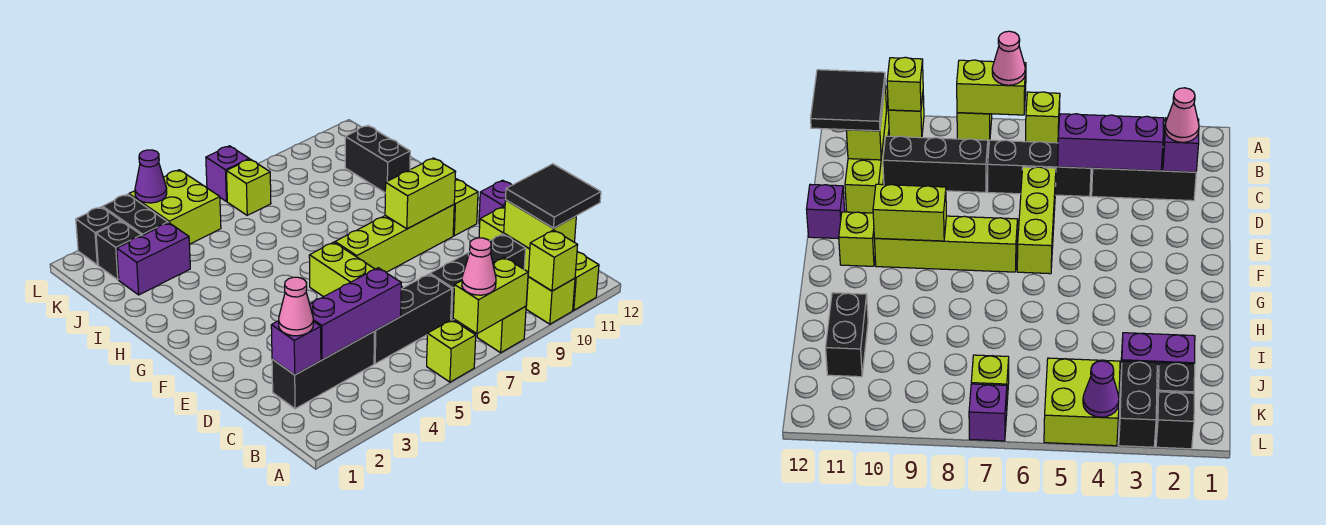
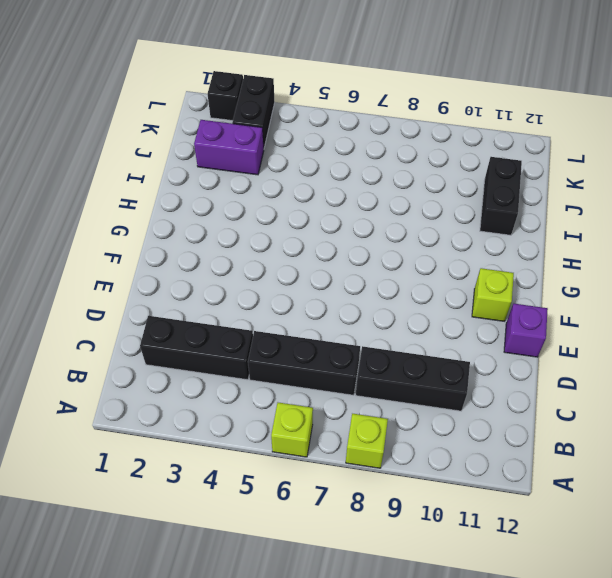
none -> lime brick A10 level 1
none -> lime brick A11:D11 level 1
none -> lime brick D6:F6 level 1

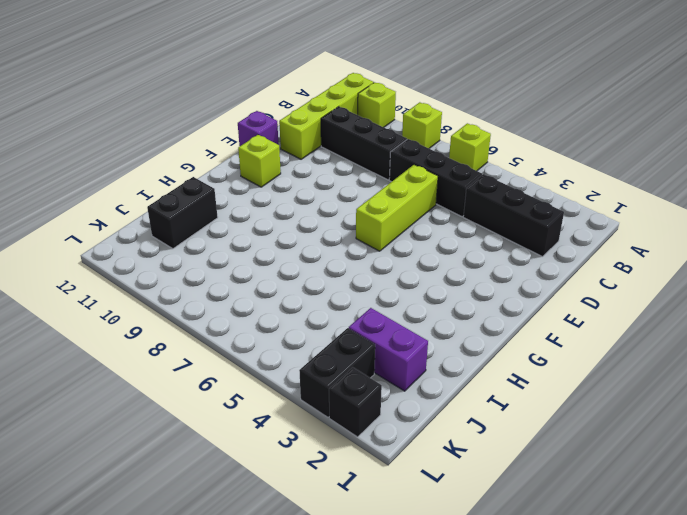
none -> lime brick F7:F10 level 1
none -> black brick K2 level 1
none -> lime brick K4:L5 level 1

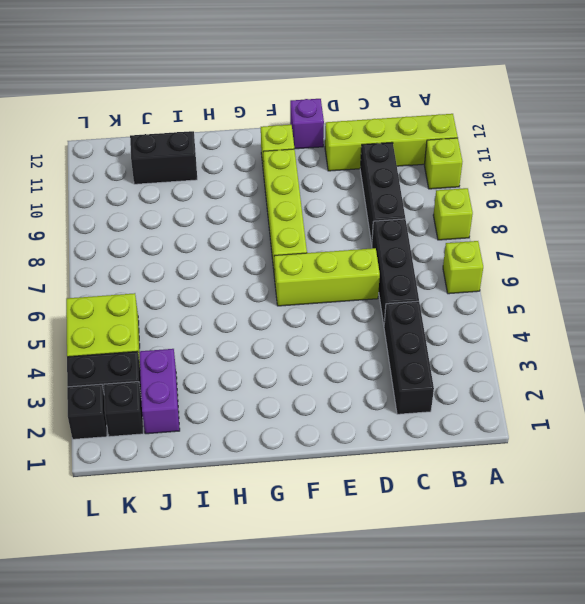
none -> lime brick K7 level 1
none -> purple brick L7 level 1
none -> lime brick A7:A8 level 2

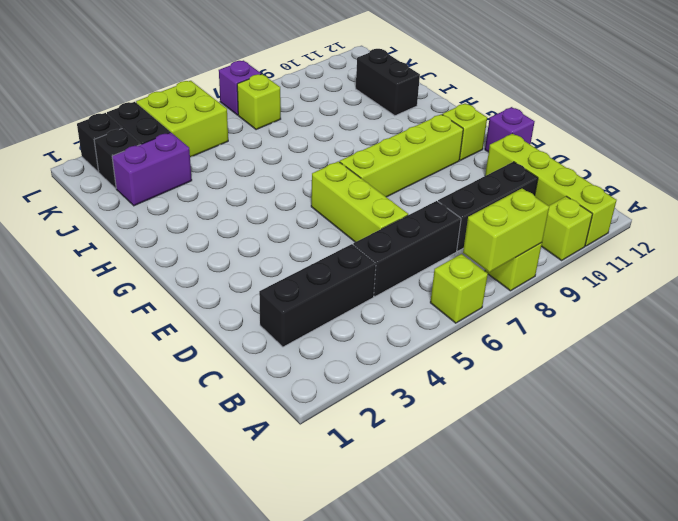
none -> lime brick A10 level 2
none -> lime brick B11:C11 level 2
none -> purple brick C2 level 2

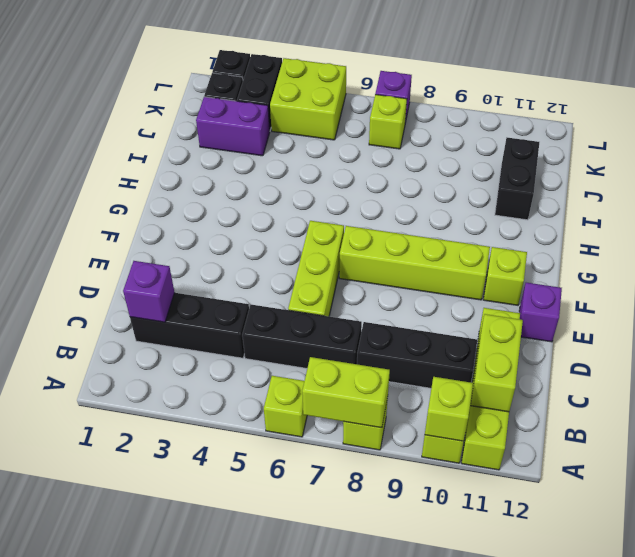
none -> purple brick C3:C5 level 2
none -> lime brick F9:F10 level 2
none -> purple cone L4 level 2

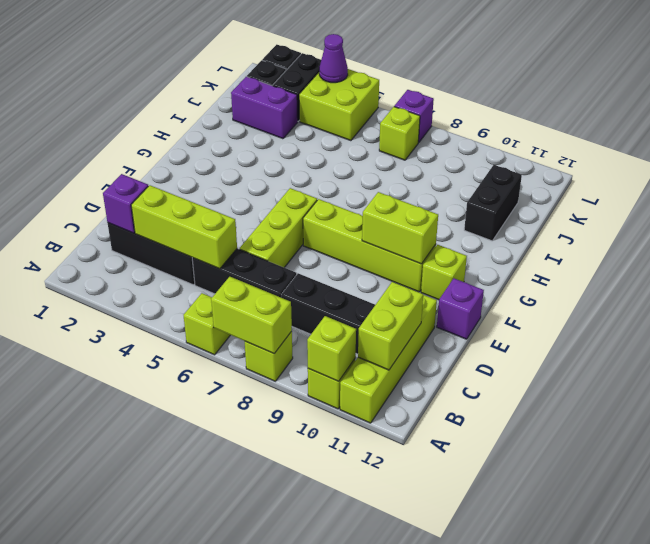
lime brick C3:C5 level 2 -> purple brick C3:C5 level 2
none -> pink cone A7 level 3
none -> black tile B11:C12 level 3
none -> pink cone C2 level 3

